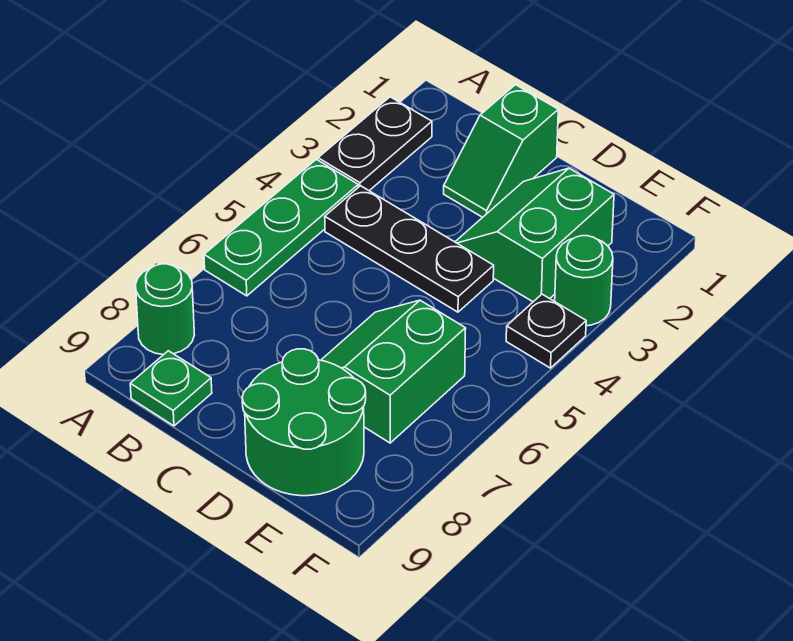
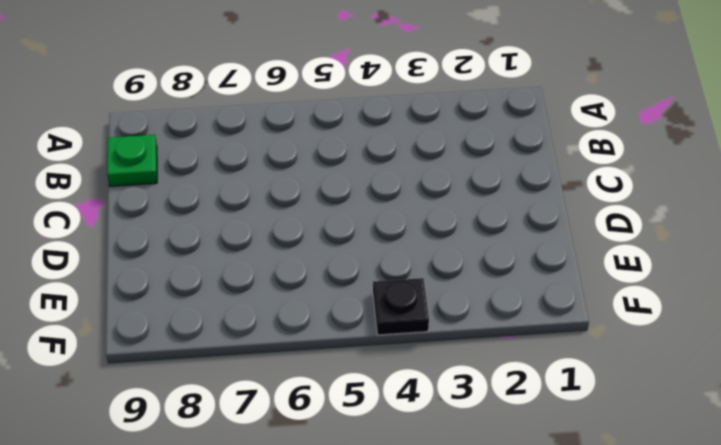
none -> black plate A2:A3 level 1
none -> green plate A4:A6 level 1

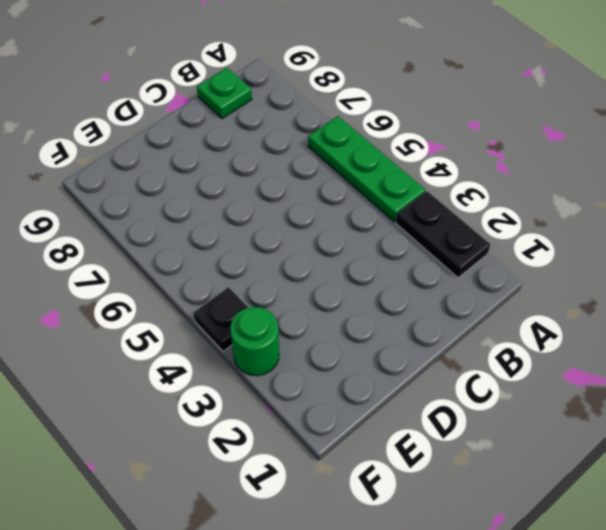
none -> green round brick A8 level 1
none -> black plate B4:D4 level 1

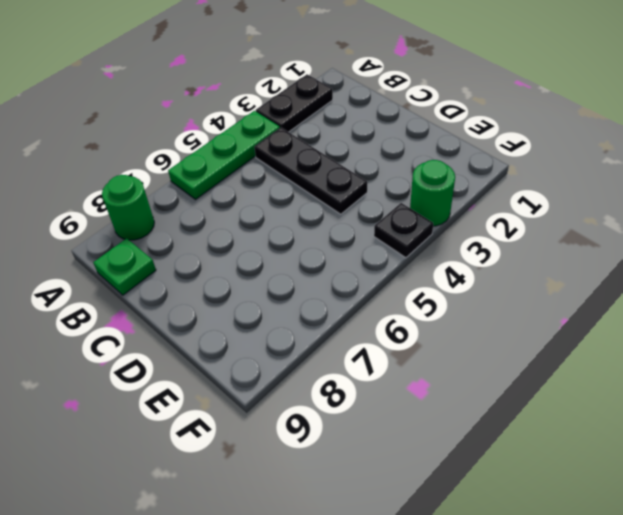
none -> green slope C1:C2 level 1 top 1
none -> green slope D2:E3 level 1 top E

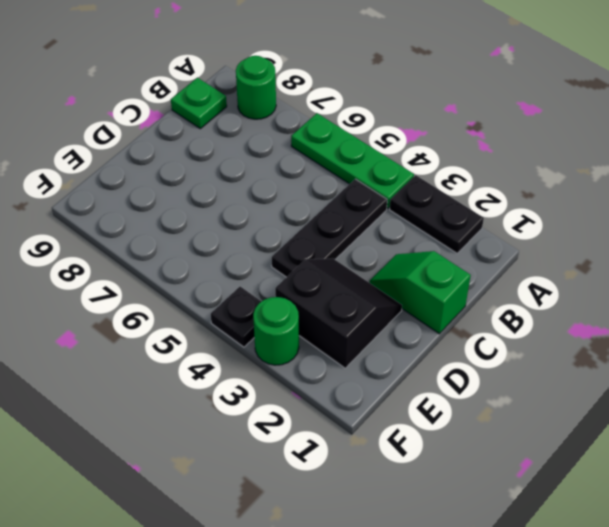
black slope D2:E3 level 1 top E -> green slope D2:E3 level 1 top E
none -> green slope D6:E7 level 1 top E
none -> green round brick D8:E9 level 1

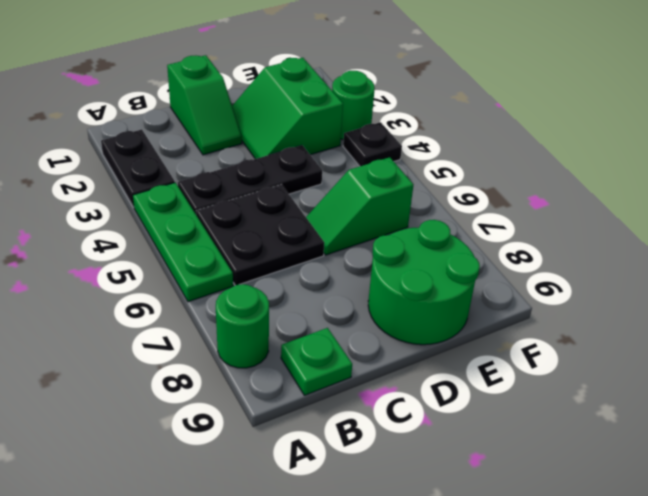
black plate B5:C6 level 1 -> none
green slope D6:E6 level 1 top E -> green slope D6:E7 level 1 top E

